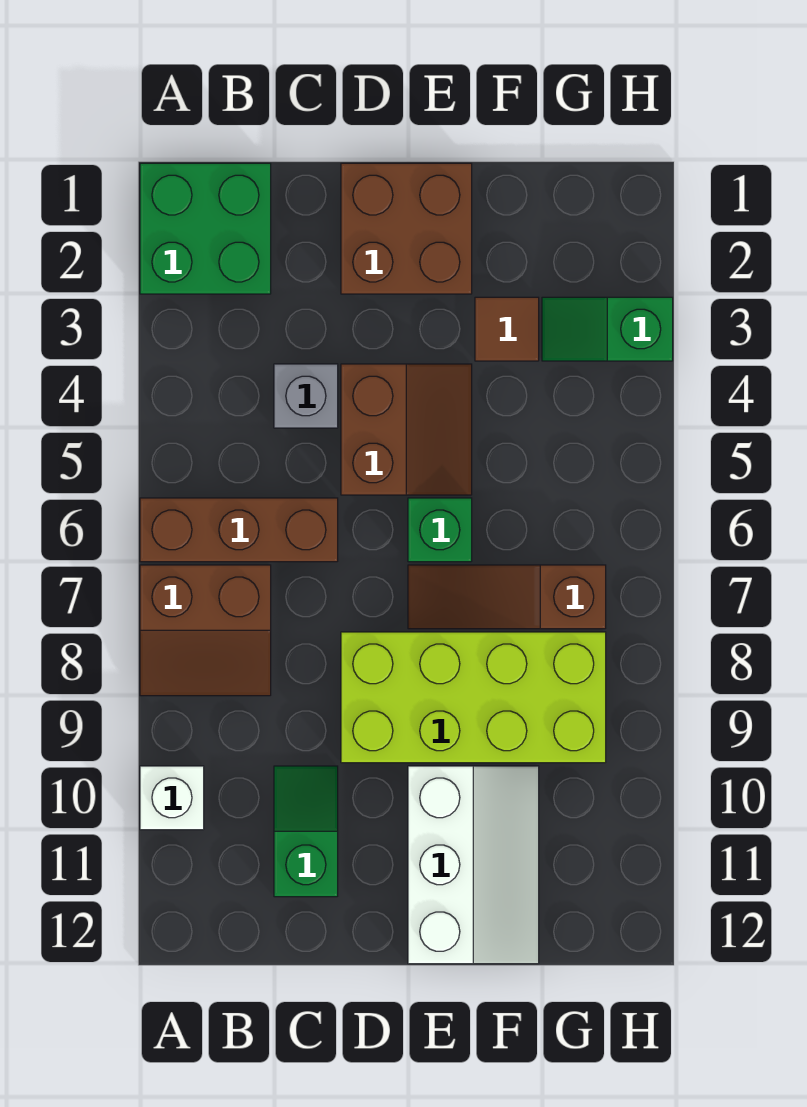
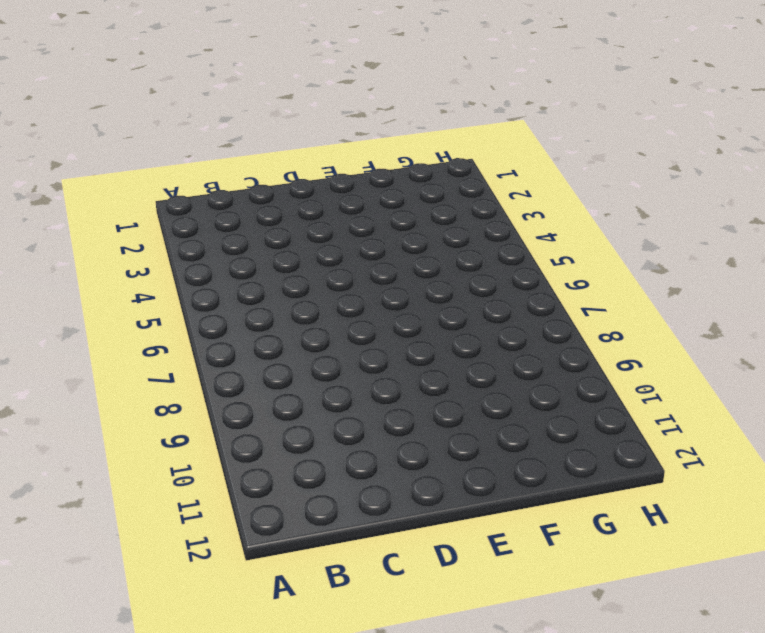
none -> green brick A1:B2 level 1
none -> brown brick A6:C6 level 1
none -> brown slope A7:B8 level 1 top 7

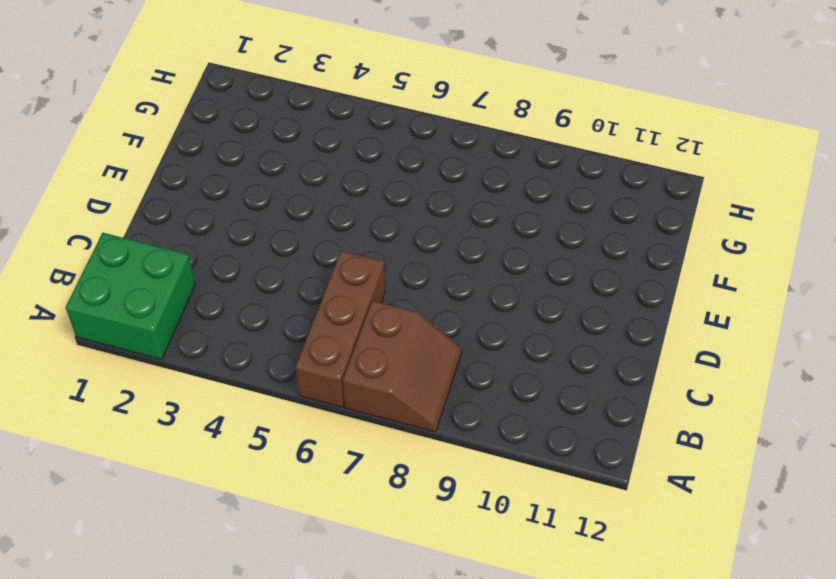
none -> white brick A10 level 1
none -> grey brick C4 level 1
none -> green slope C10:C11 level 1 top 11

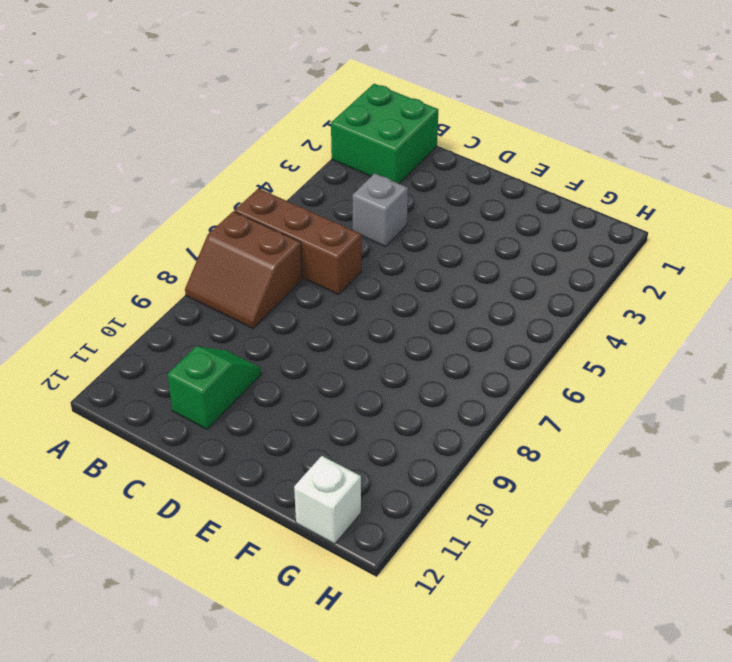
white brick G12 level 1 -> white brick A10 level 1
none -> brown brick D1:E2 level 1
none -> brown slope D4:E5 level 1 top D
none -> lime brick D8:G9 level 1

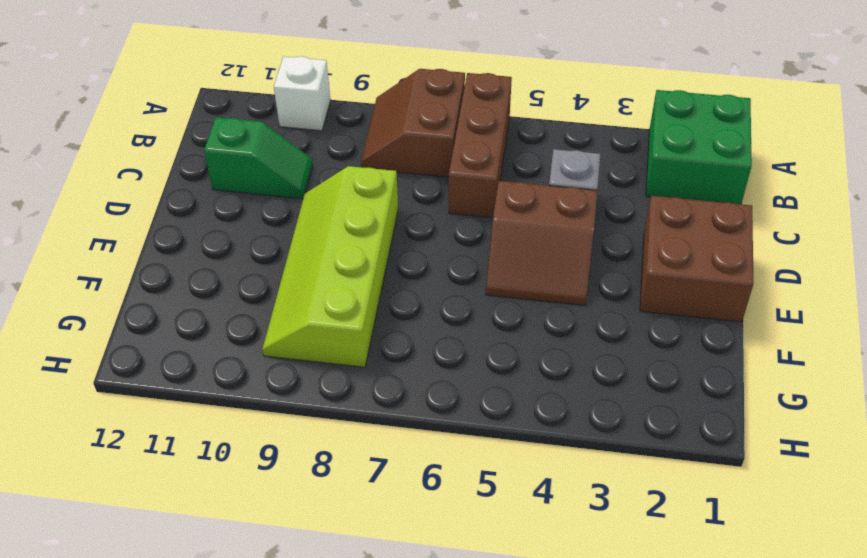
lime slope D8:G9 level 1 top 8 -> lime brick D8:G9 level 1
none -> green brick E6 level 1
none -> brown slope E7:G7 level 1 top G
none -> white slope E10:F12 level 1 top E

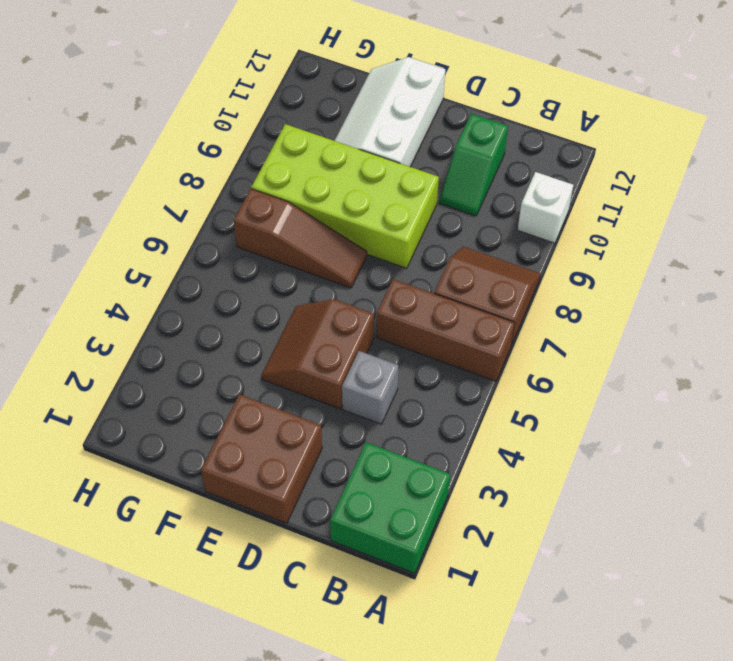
none -> green brick E6 level 1
none -> brown tile F3 level 1
none -> green slope G3:H3 level 1 top H

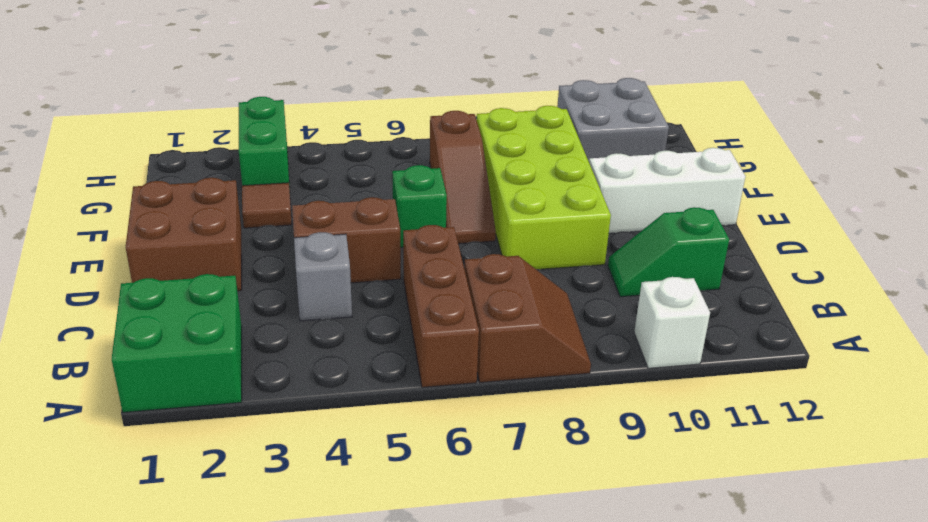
green brick G3:H3 level 1 -> green slope G3:H3 level 1 top H
grey brick G10:H11 level 1 -> none

